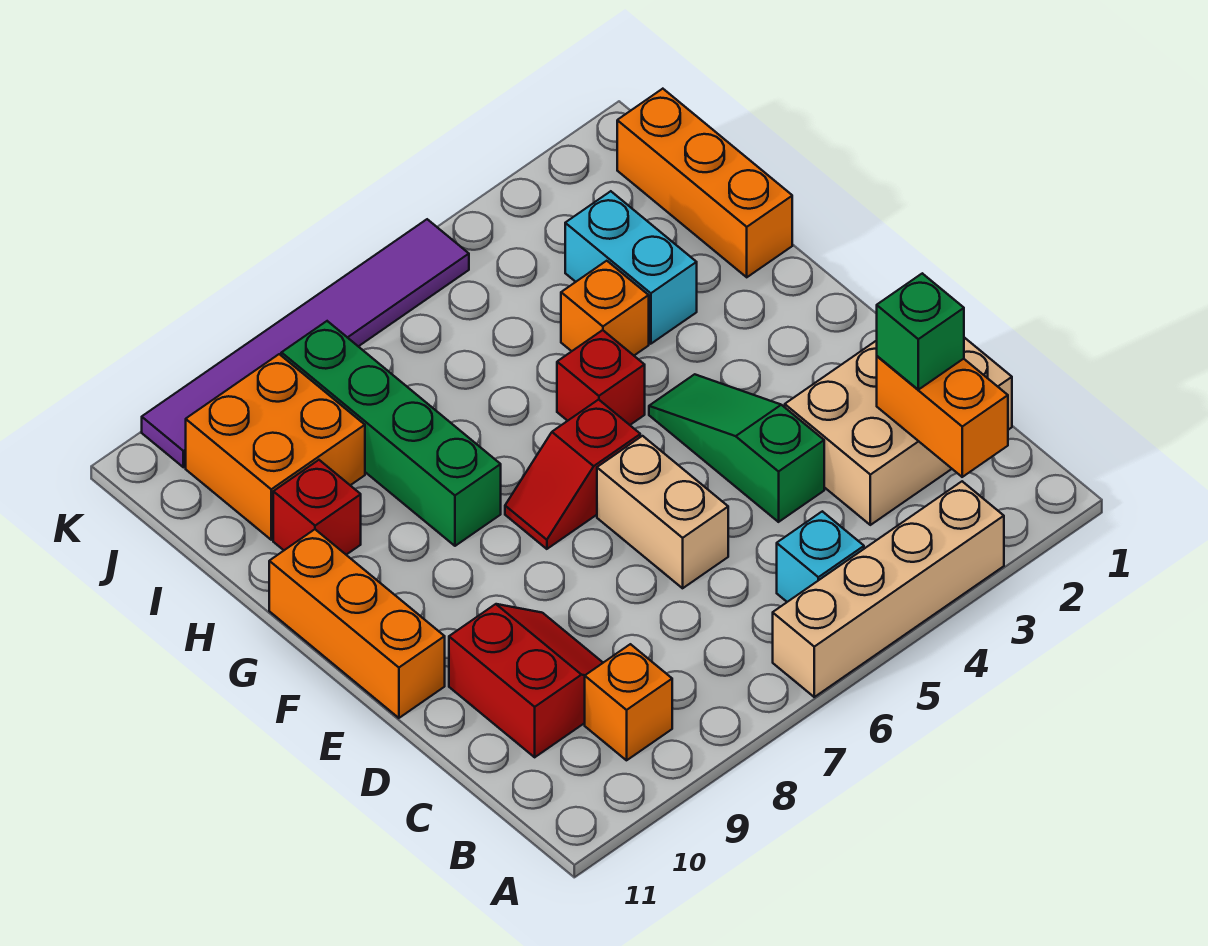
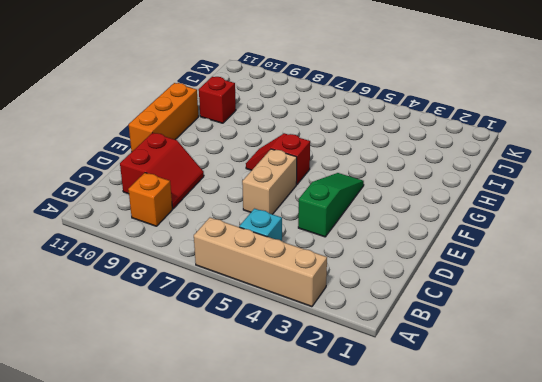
none -> tan brick C1:D3 level 1
none -> red brick G5 level 1
none -> green brick G8:J8 level 1

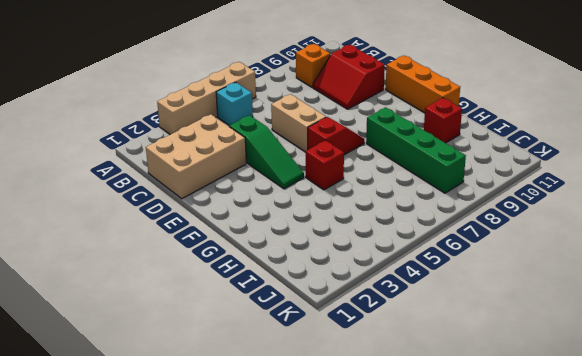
none -> orange brick H1:J1 level 1
none -> cyan brick H3:I3 level 1
none -> orange brick H4 level 1

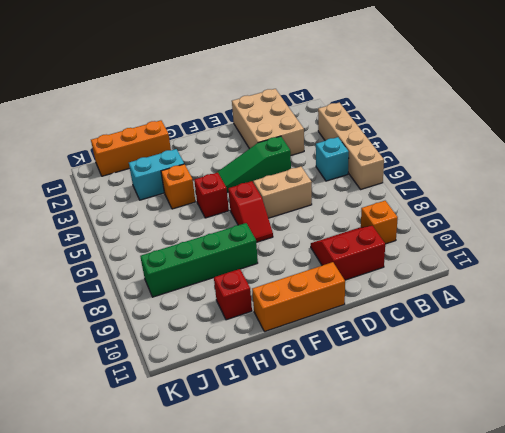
none -> orange brick I9:J10 level 1
none -> purple tile K5:K10 level 1
none -> orange brick B2:C2 level 2

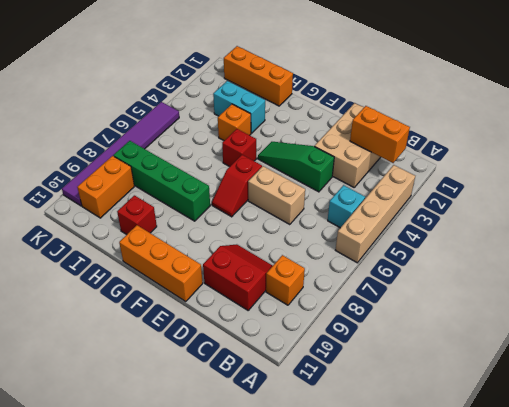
orange brick J9:J10 level 1 -> orange brick I9:J10 level 1
none -> green brick C2 level 3

